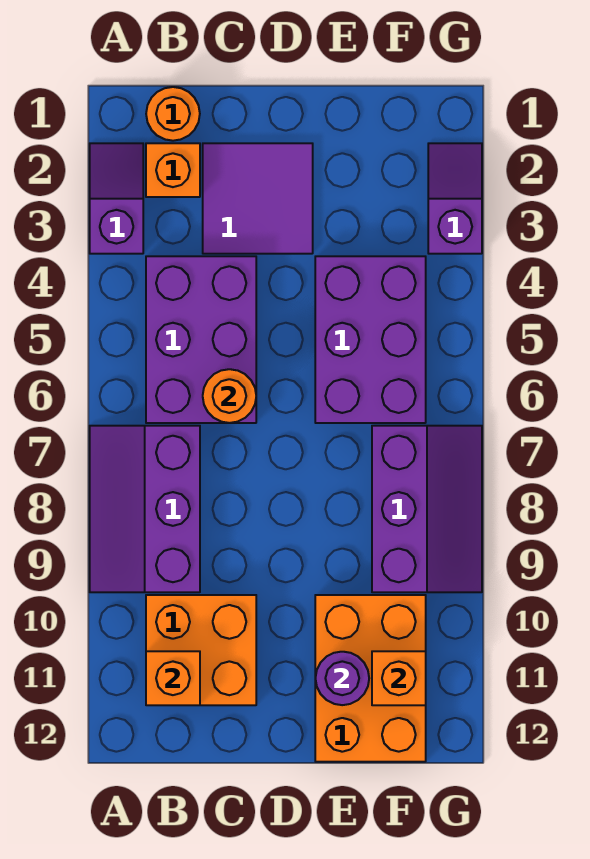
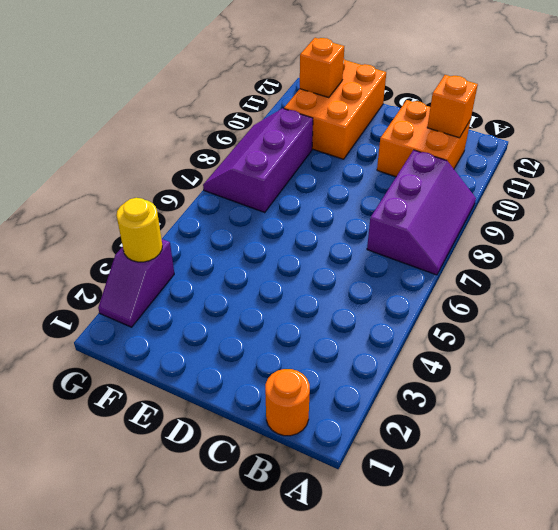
yellow round brick G3 level 2 -> none
none -> purple slope A2:A3 level 1 top 3
none -> orange brick B2 level 1
none -> purple brick B4:C6 level 1

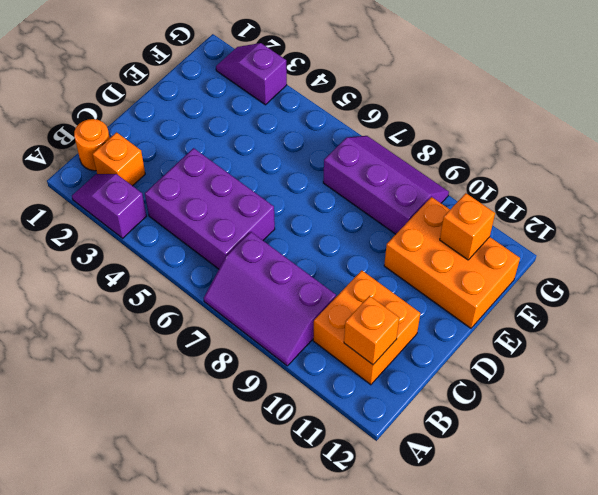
none -> purple tile C2:D3 level 1
none -> purple brick E4:F6 level 1
none -> orange round brick C6 level 2

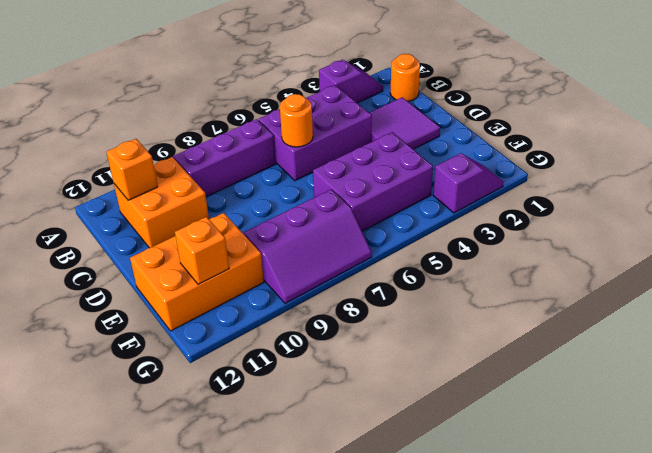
none -> orange brick B2 level 1
none -> purple round brick E11 level 2

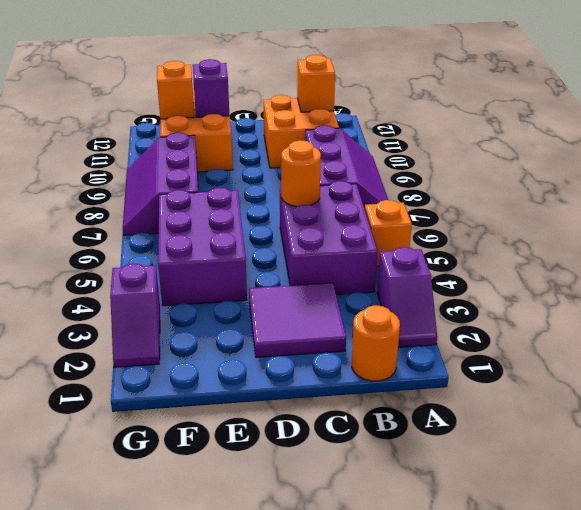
orange brick A5 level 1 -> orange brick B2 level 1
purple brick E11 level 2 -> purple round brick E11 level 2

